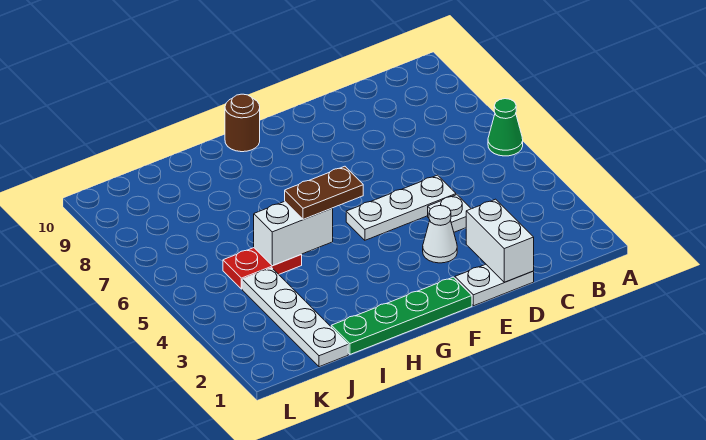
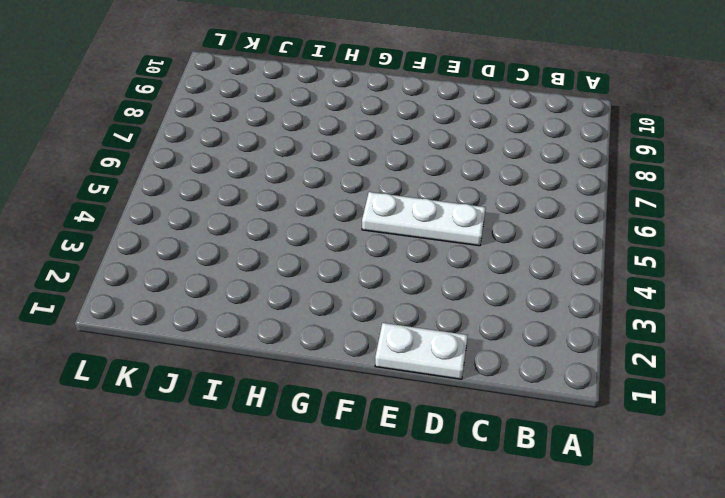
none -> green cone A6 level 1
none -> white plate D4 level 1
none -> white cone E3 level 1

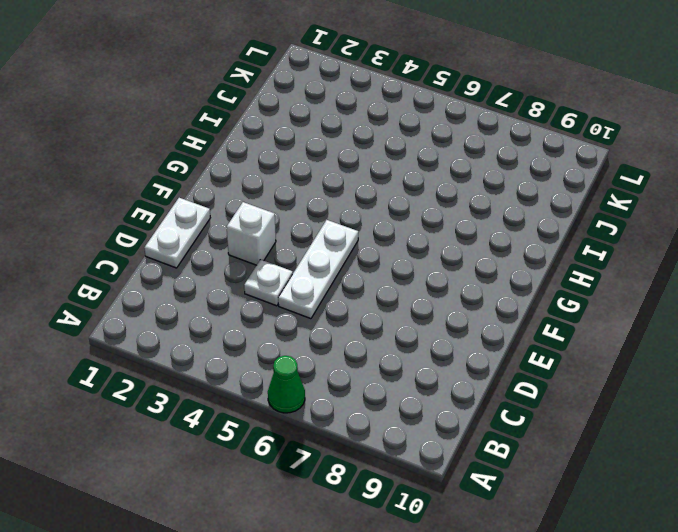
white brick E3 level 1 -> white cone E3 level 1
none -> green plate F1:I1 level 1
none -> brown round brick G10 level 1
none -> red plate I5:J5 level 1

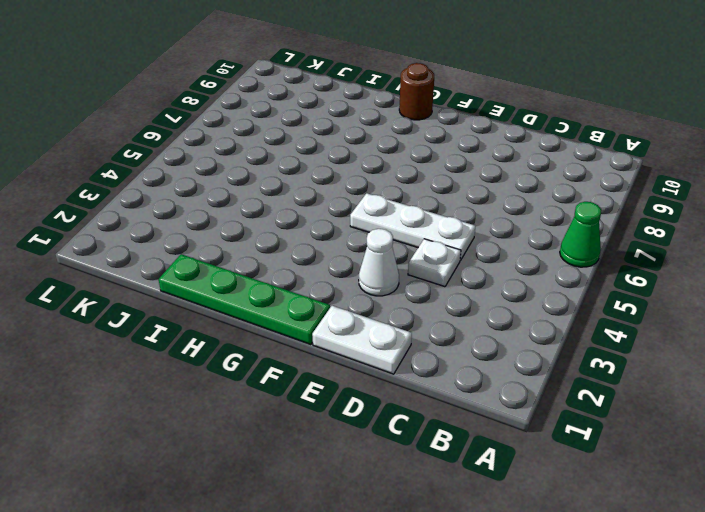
none -> red plate I5:J5 level 1
none -> white plate J1:J4 level 1
none -> white brick D1:D2 level 2

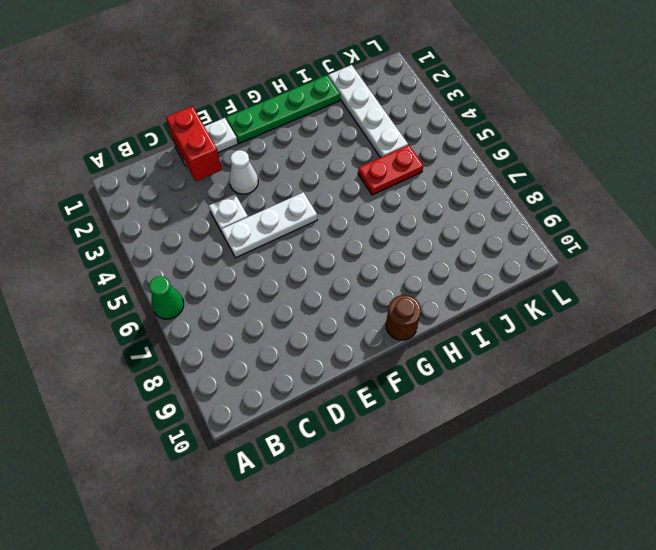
red brick D1:D2 level 2 -> white brick D1:D2 level 2
none -> white brick H5:I5 level 2
none -> brown plate G5:H5 level 3

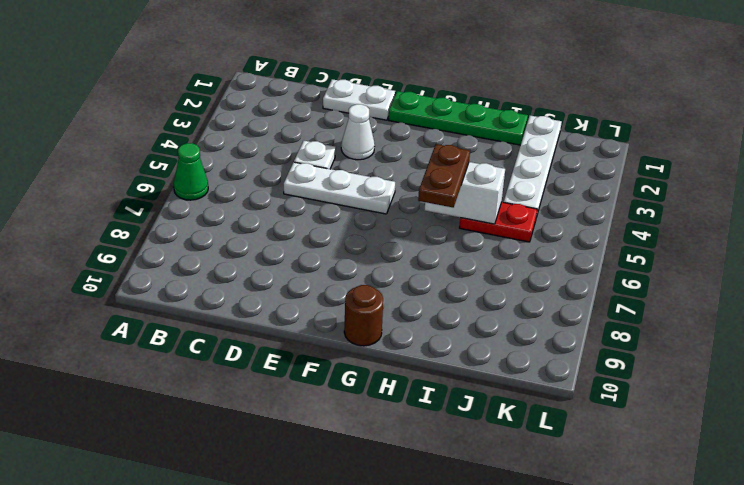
brown plate H5:H6 level 3 -> brown plate G5:H5 level 3
none -> white brick D1:D2 level 2

